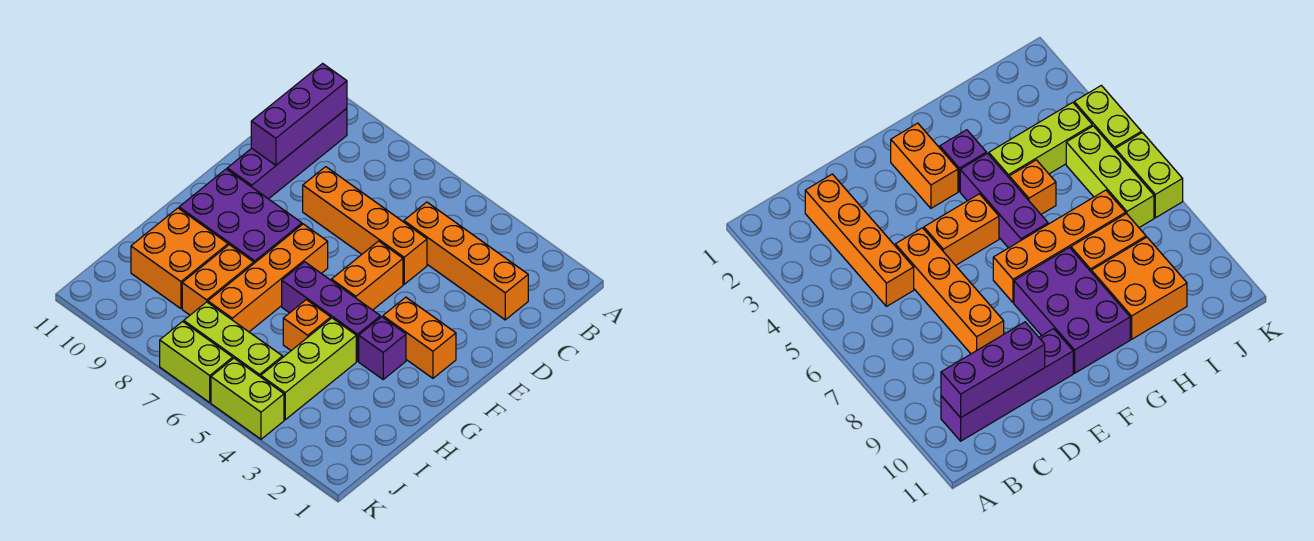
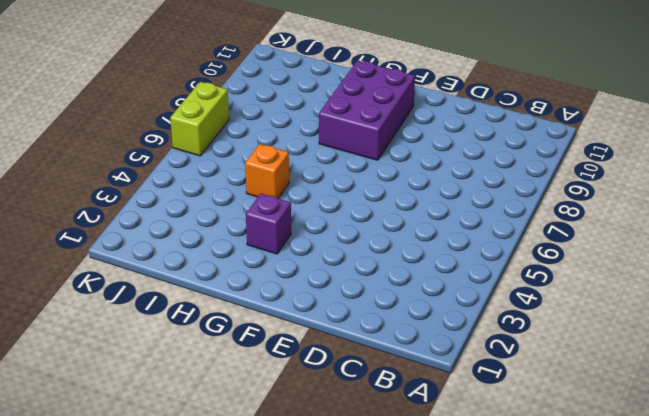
none -> purple brick B10:E10 level 1
none -> orange brick C2:C5 level 1
none -> orange brick D5:D8 level 1

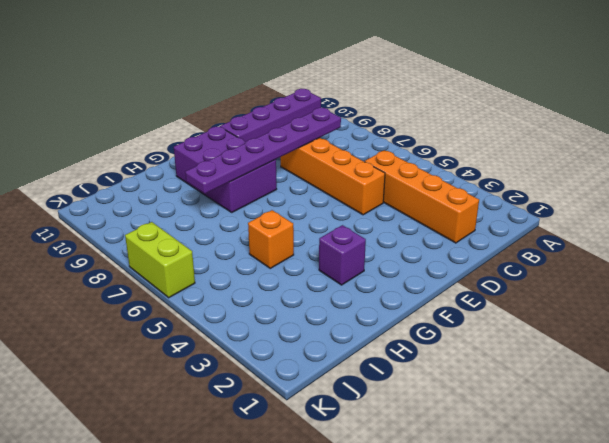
purple plate C8:H8 level 2 -> none
none -> orange brick E5:F5 level 1
none -> orange brick F2:F3 level 1
none -> orange brick F7:I7 level 1

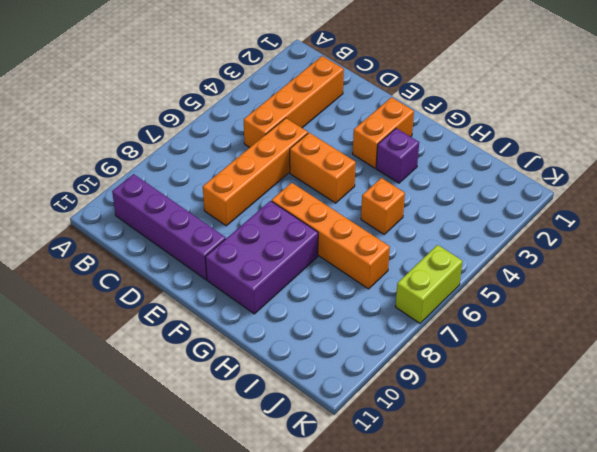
none -> purple brick G4:G6 level 1
none -> lime brick H4:J4 level 1
none -> orange brick H8:I8 level 1

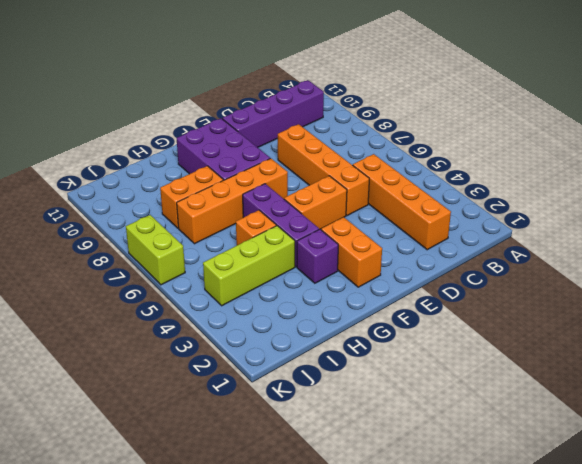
none -> orange brick H9:I10 level 1
none -> lime brick J5:J7 level 1
none -> lime brick K4:K5 level 1

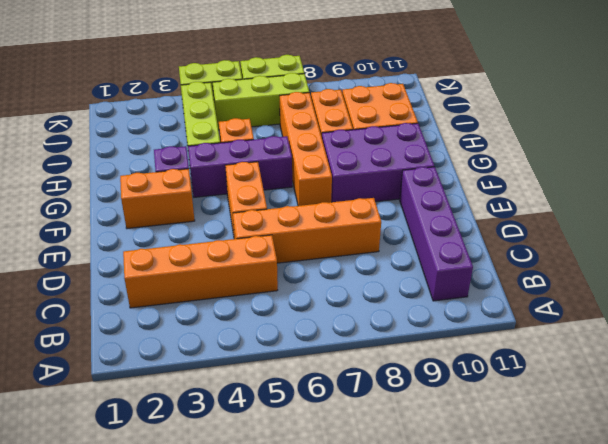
none -> purple brick B10:D10 level 2

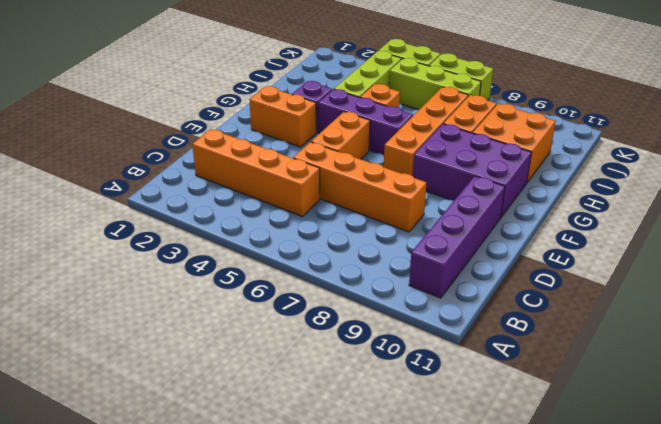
none -> purple brick B10:D10 level 2

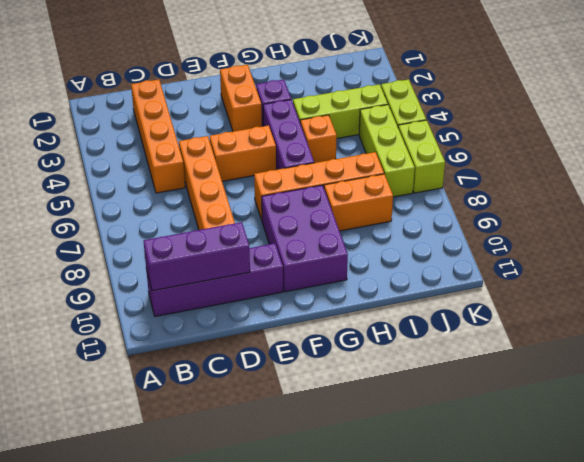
none -> orange brick H9:I10 level 1

